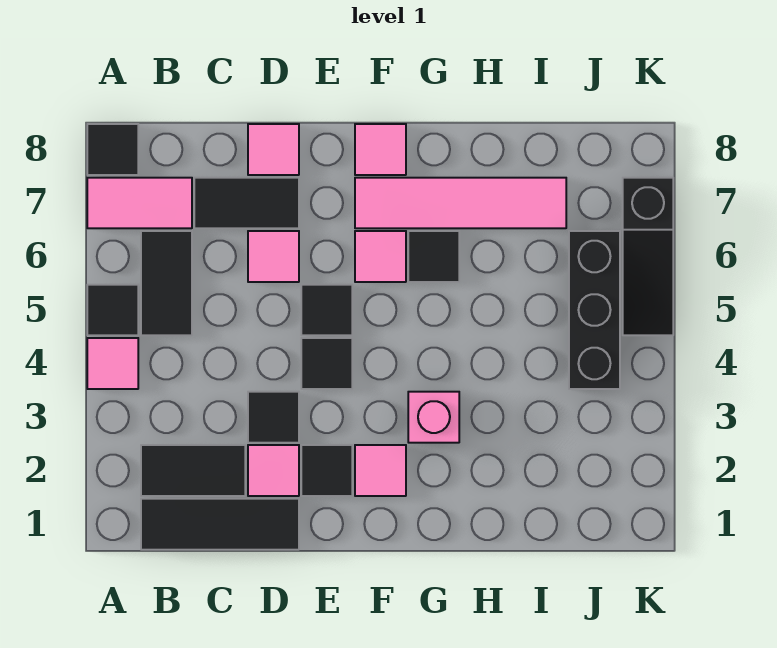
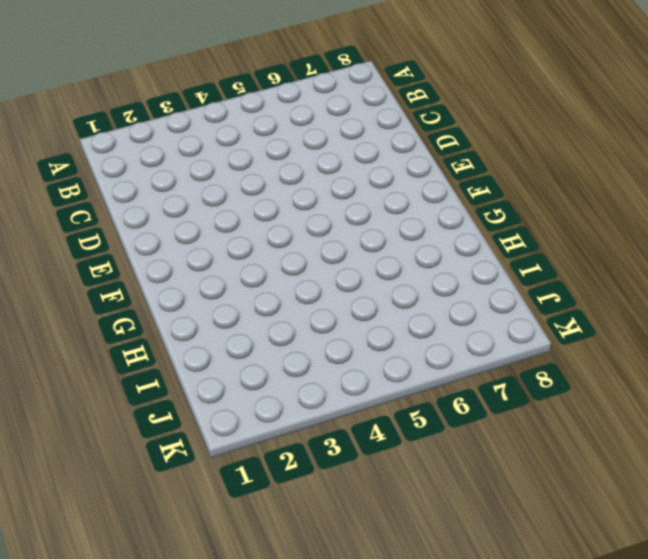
none -> pink tile A4 level 1
none -> black tile A5 level 1
none -> pink tile A7:B7 level 1

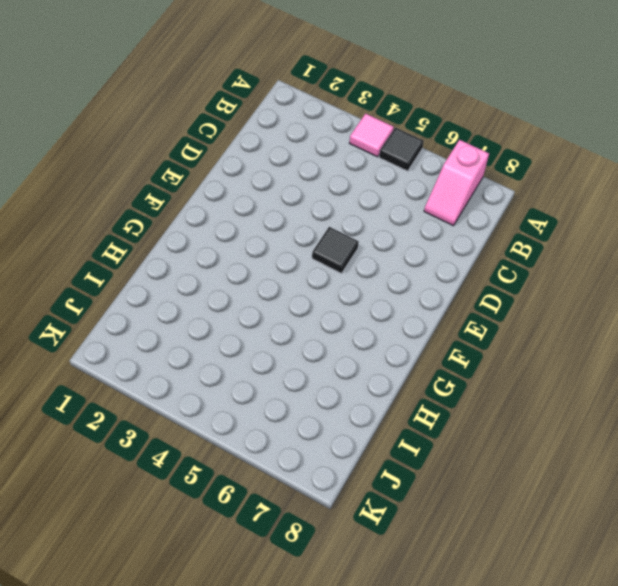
pink slope A7:B7 level 1 top A -> pink tile A7:B7 level 1
none -> black tile A8 level 1
none -> black tile B1:D1 level 1
none -> black tile B2:C2 level 1

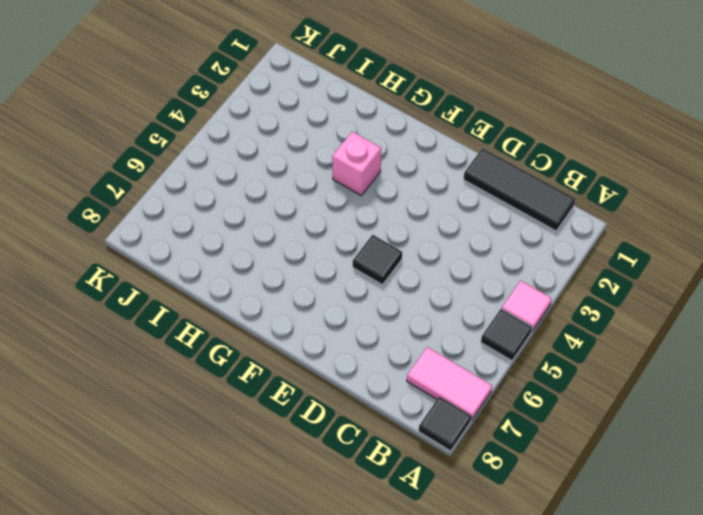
none -> black tile B2:C2 level 1
none -> black tile B5:B6 level 1
none -> black tile C7:D7 level 1

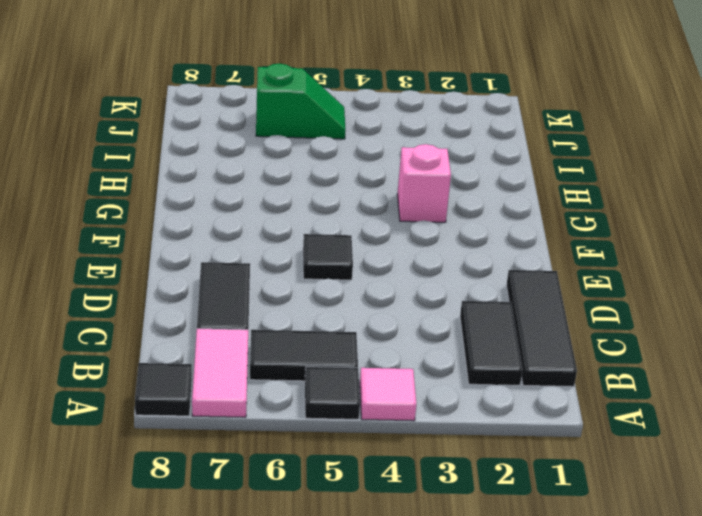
green slope J5:J6 level 1 top 6 -> black brick J4:J6 level 1
none -> pink tile D2 level 1
none -> black tile D3 level 1
none -> pink tile D6 level 1

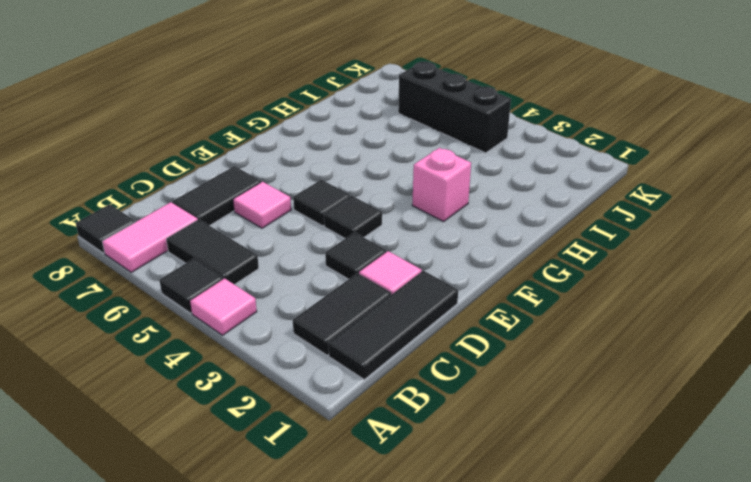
none -> pink tile D8 level 1
none -> black tile E2 level 1
none -> pink tile F2 level 1

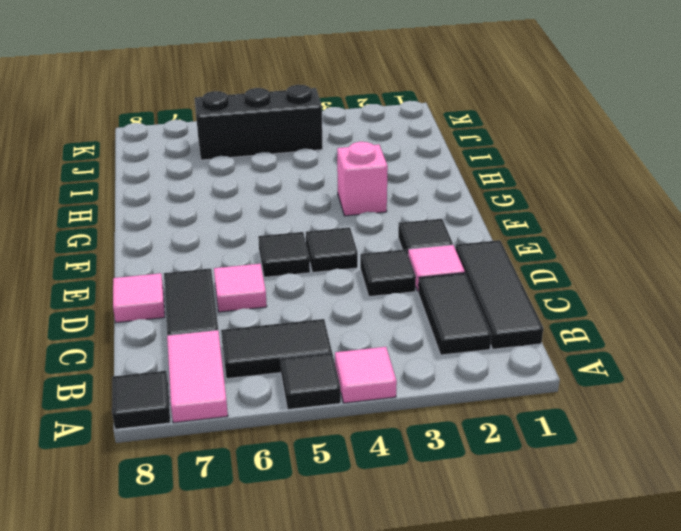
none -> pink tile F2 level 1
none -> pink tile F6 level 1
none -> pink tile F7:I7 level 1

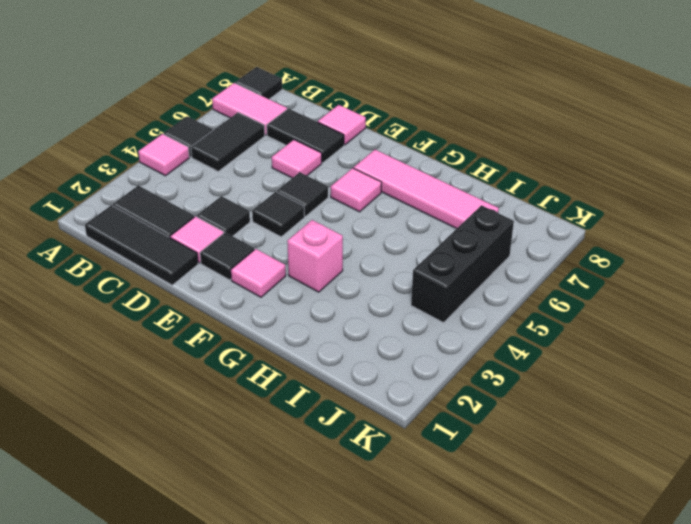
none -> pink tile F8 level 1
none -> black tile G6 level 1
none -> black slope K5:K7 level 1 top 7

